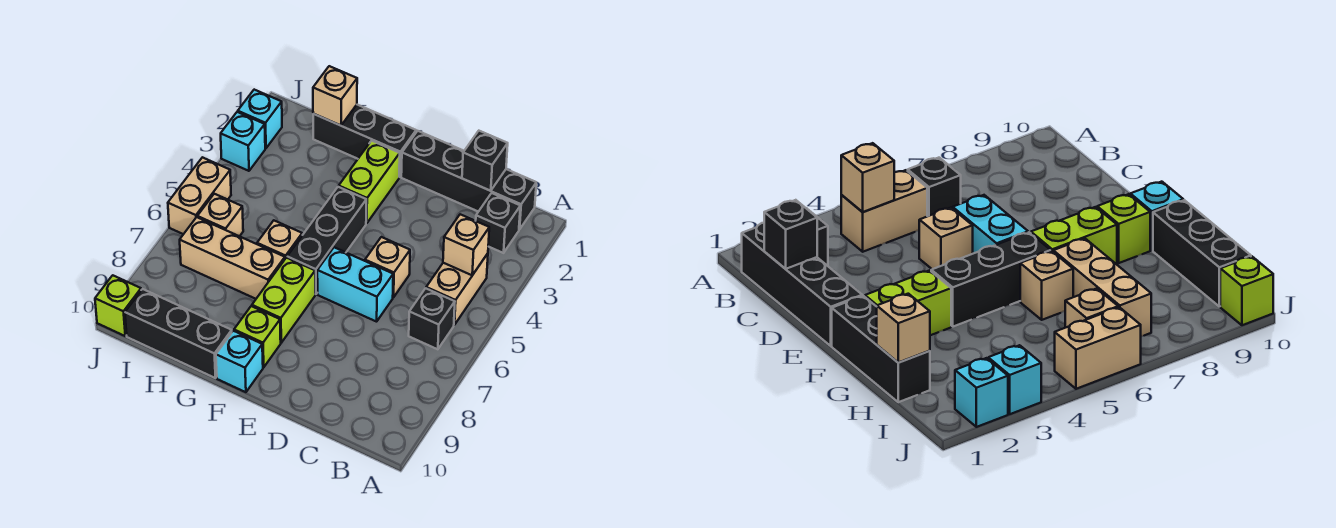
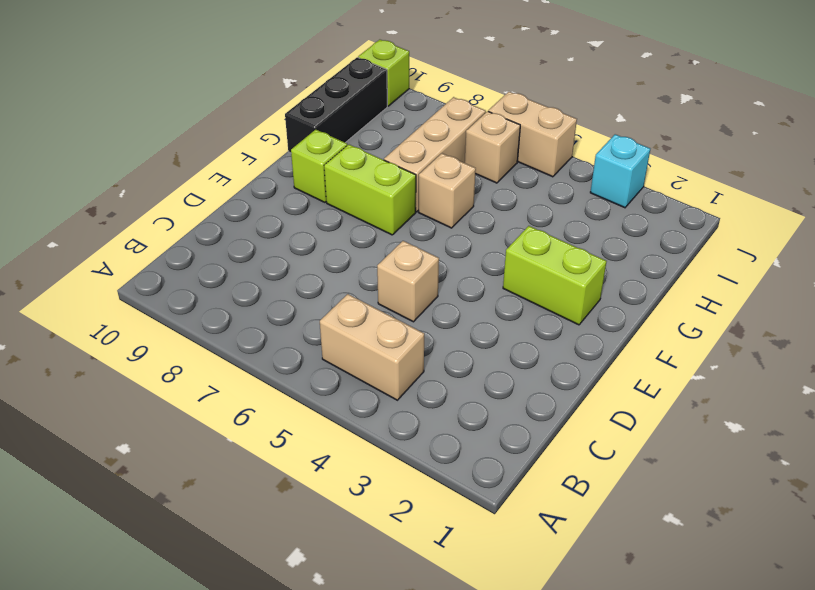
none -> black brick B1:E1 level 1
none -> black brick B2 level 1
none -> black brick B6 level 1

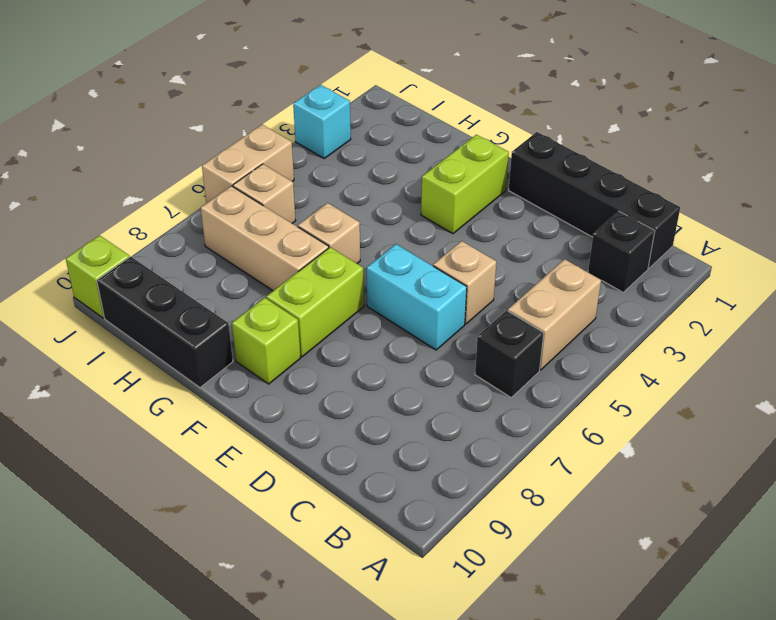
none -> black brick F1:H1 level 1
none -> black brick F4:F6 level 1
none -> cyan brick F10 level 1

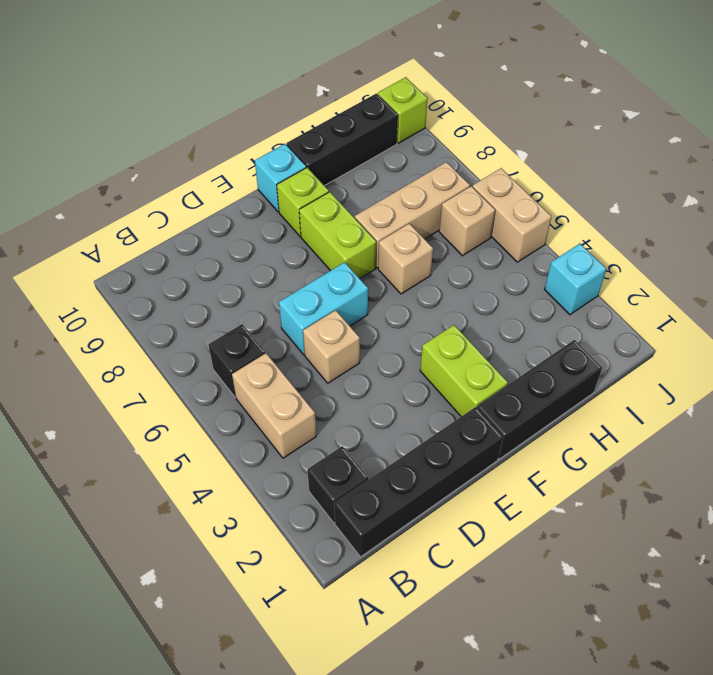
none -> black brick F4:F6 level 1
none -> cyan brick J2 level 1
none -> tan brick B4 level 2

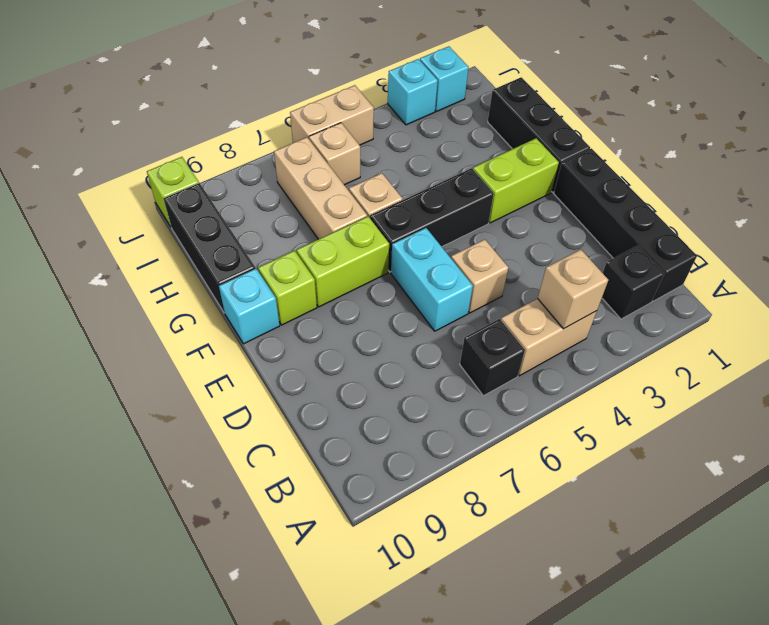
none -> black brick C1 level 2
none -> tan brick H1 level 2

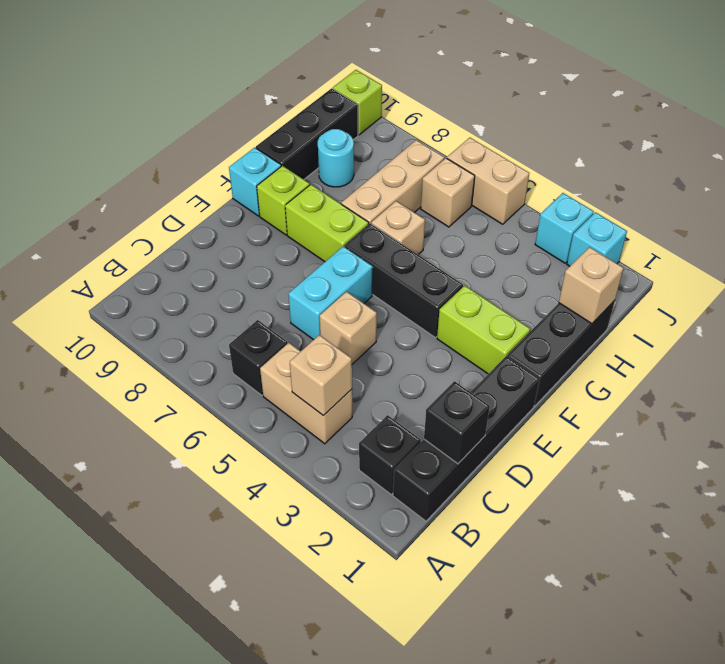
cyan round brick H9 level 1 -> none

